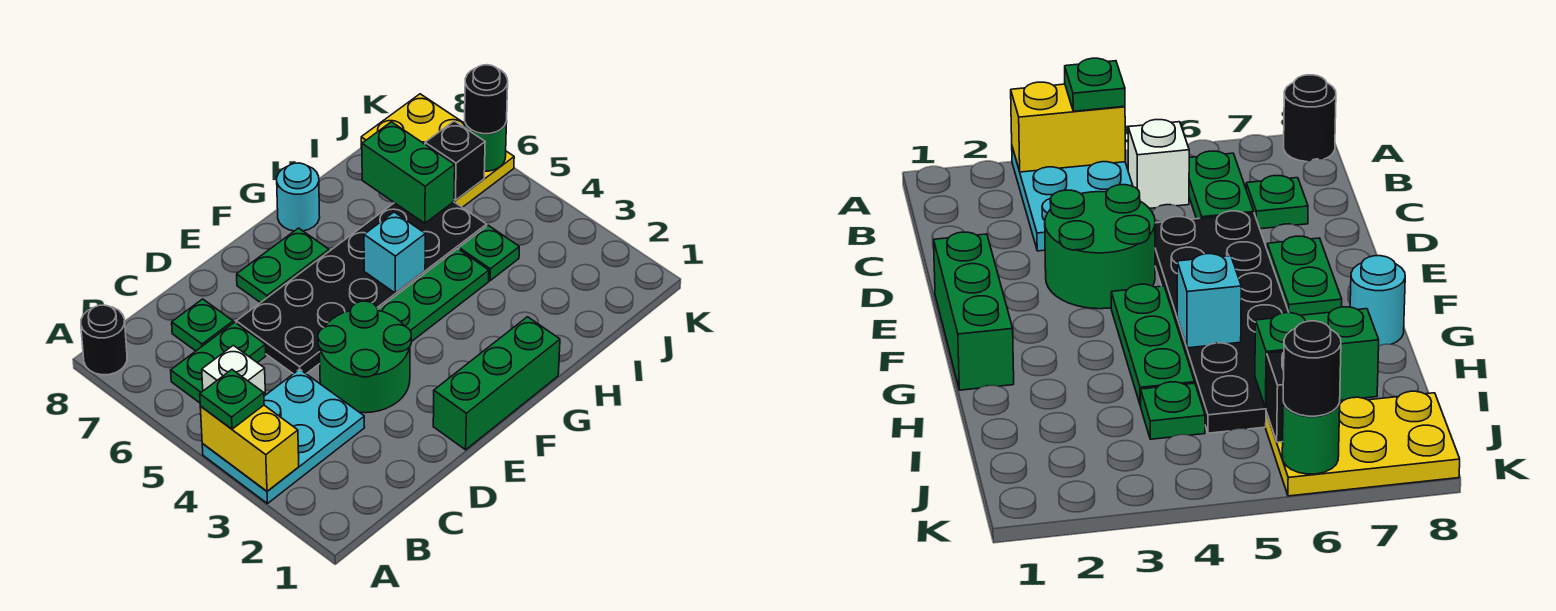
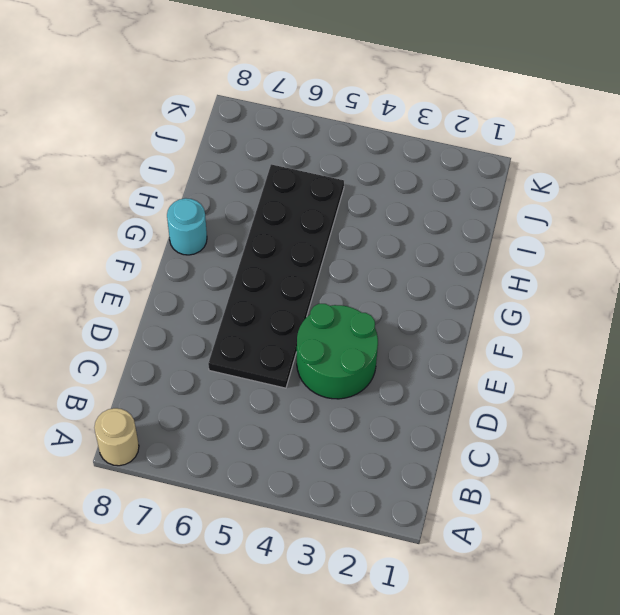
tan round brick A8 level 1 -> black round brick A8 level 1
none -> cyan plate A3:C4 level 1
none -> white brick B5 level 1
none -> green plate B6:C6 level 1

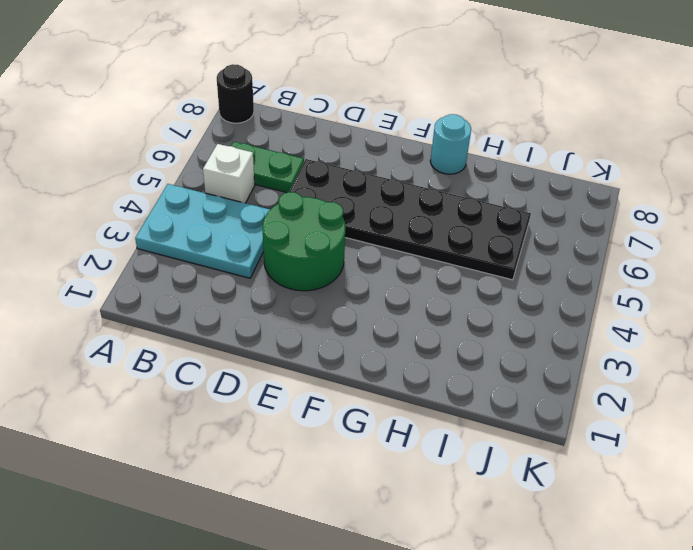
none -> green plate C7 level 1
none -> green brick E1:G1 level 1
none -> green plate E7:F7 level 1

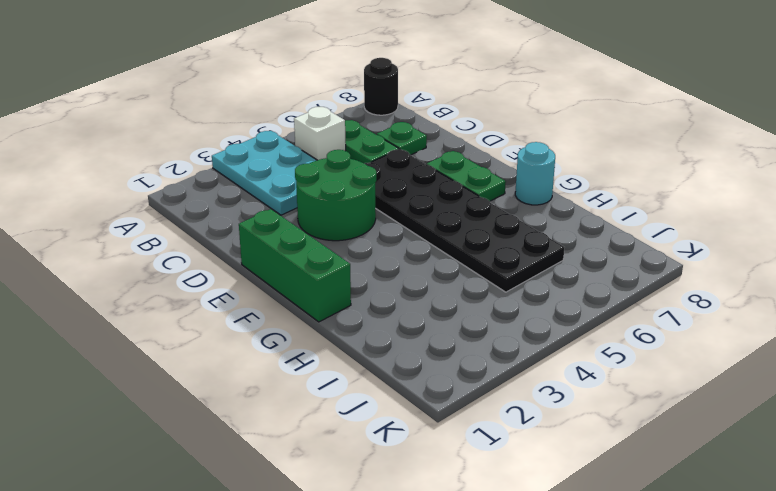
none -> green plate F4:H4 level 1
none -> green plate I4 level 1
none -> yellow plate J6:K8 level 1

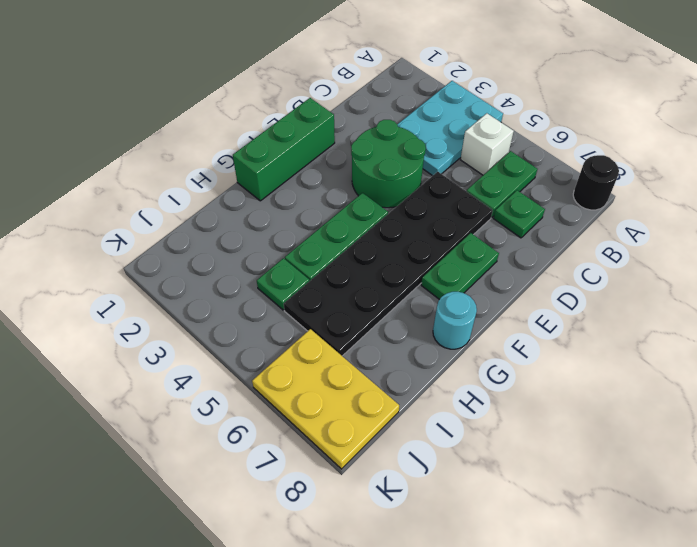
none -> yellow brick A3:A4 level 2
none -> cyan brick G5 level 2
none -> green brick I6:I7 level 2

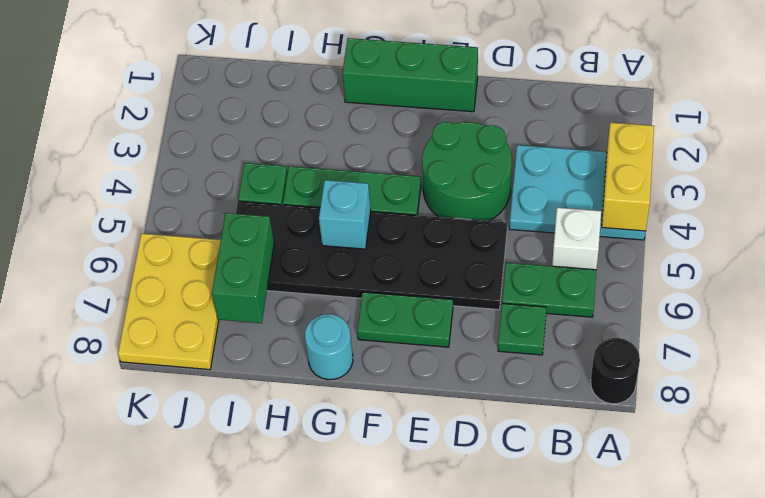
none -> black brick J6 level 2
none -> green round brick K6 level 2
none -> green plate A4 level 3

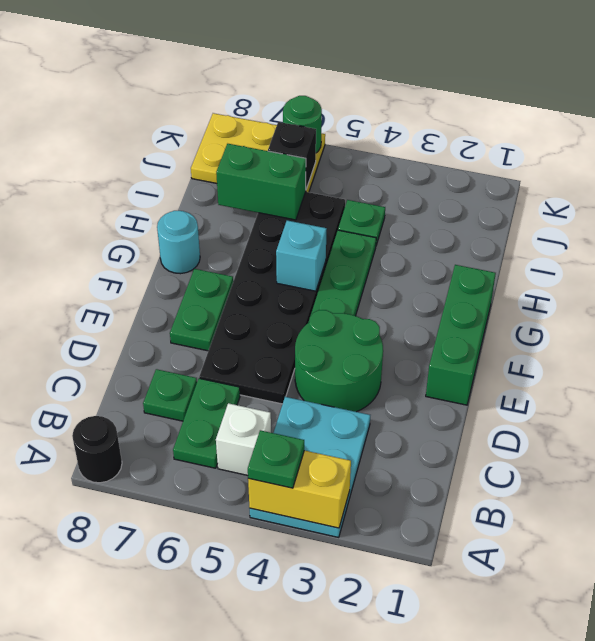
none -> black round brick K6 level 3

